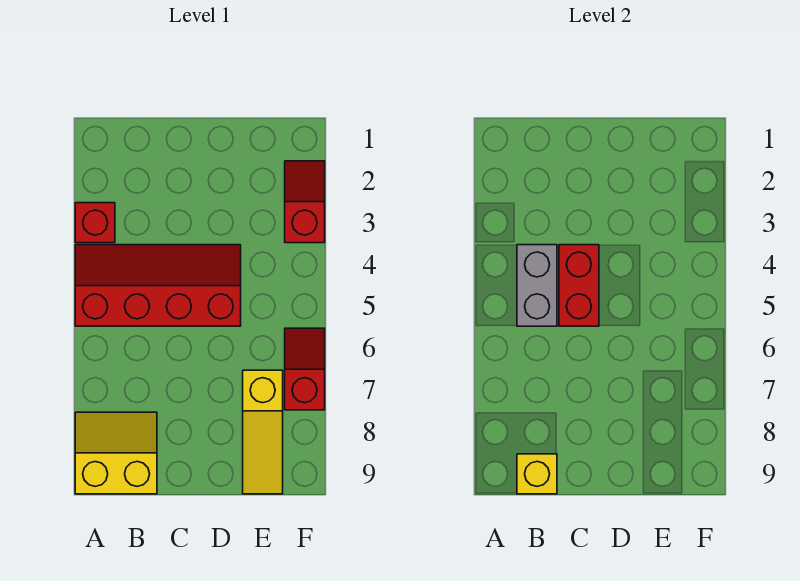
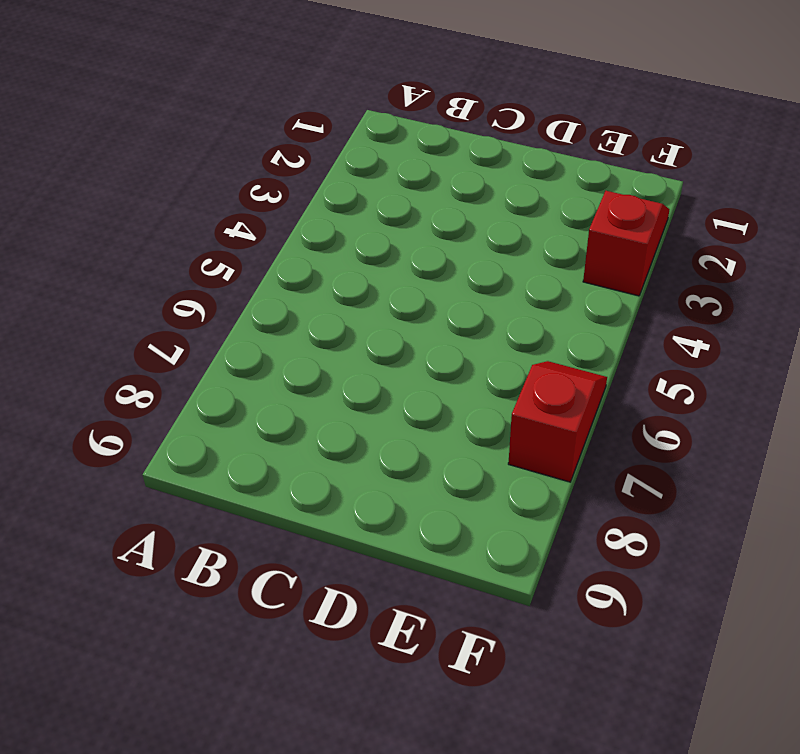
none -> red brick A3 level 1
none -> red slope A4:D5 level 1 top 5

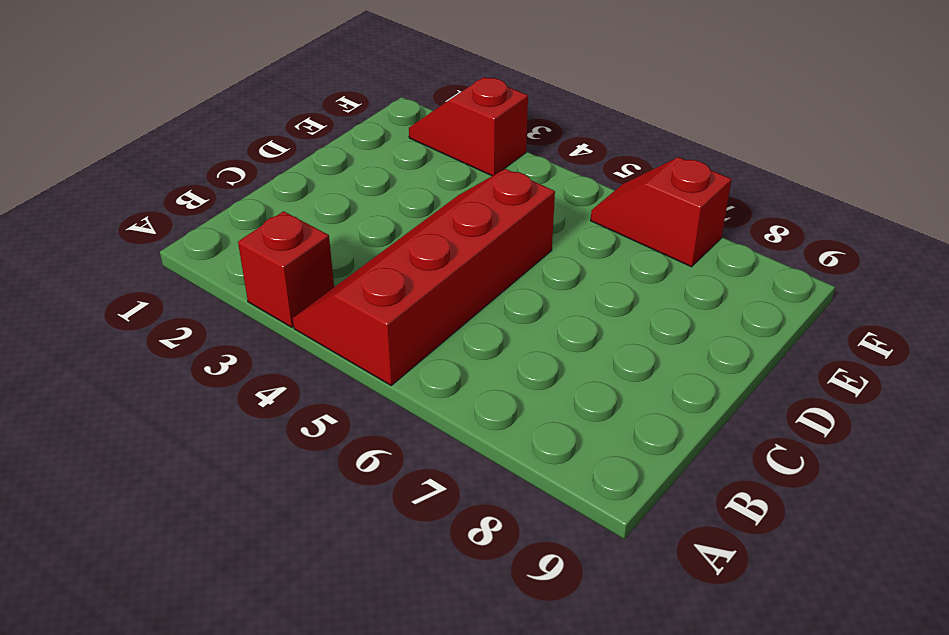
none -> yellow slope A8:B9 level 1 top 9
none -> yellow slope E7:E9 level 1 top 7

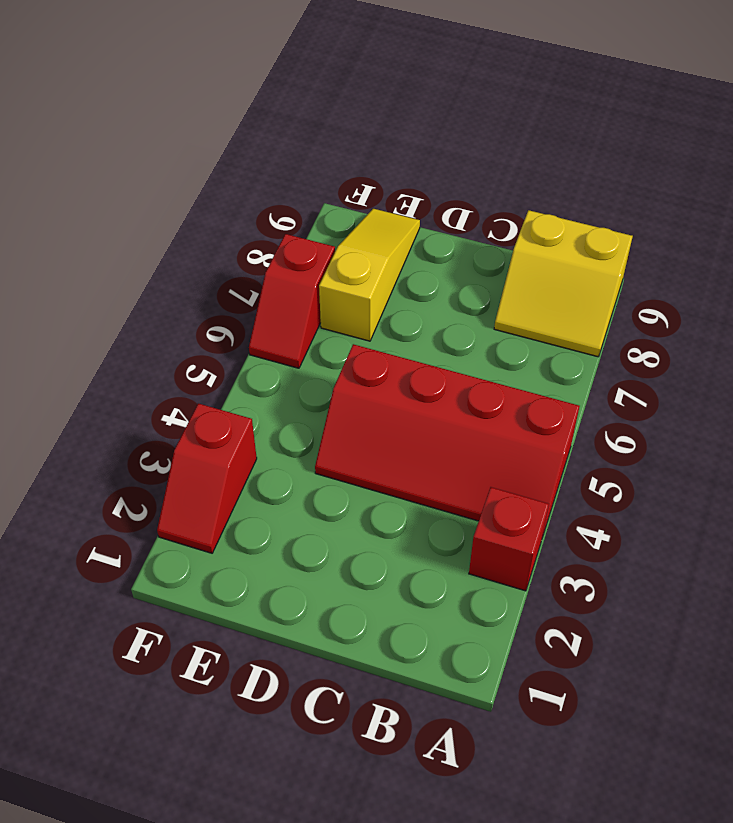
none -> grey brick B4:B5 level 2
none -> yellow brick B9 level 2

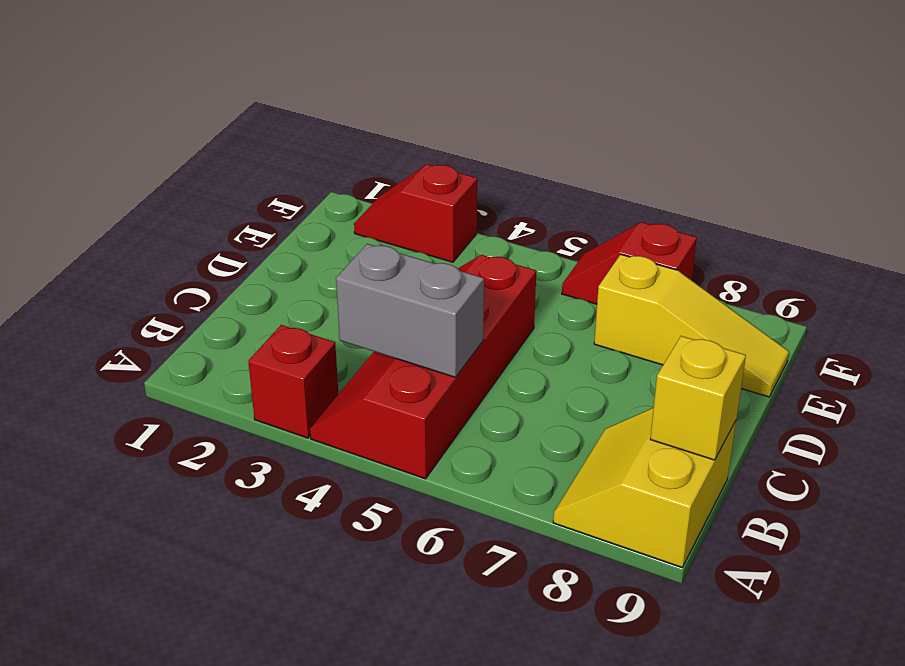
none -> red brick C4:C5 level 2

